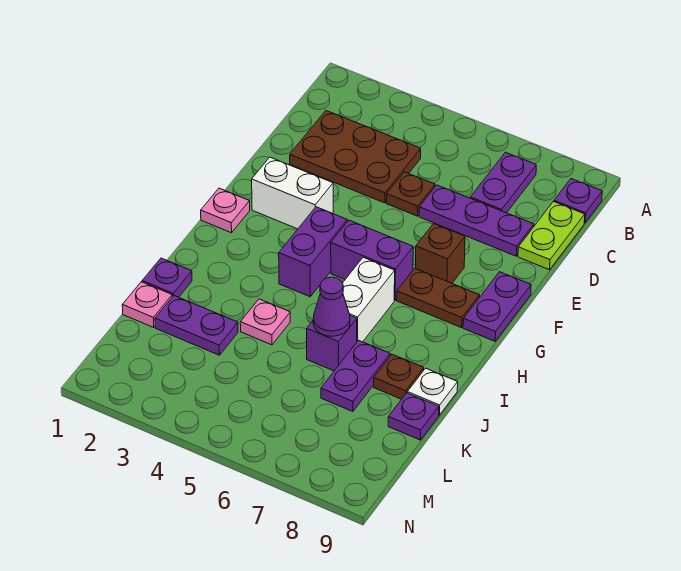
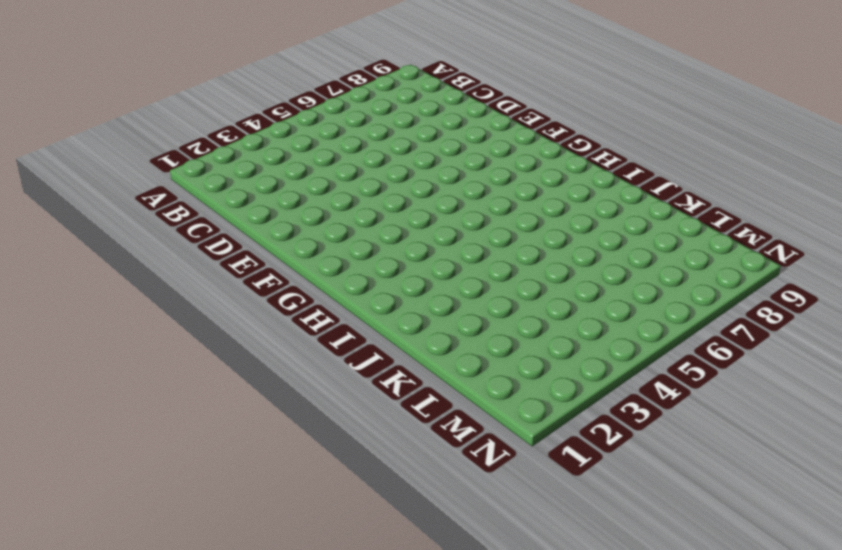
none -> purple plate B7:C7 level 1
none -> purple plate B9 level 1
none -> brown plate C2:D4 level 1

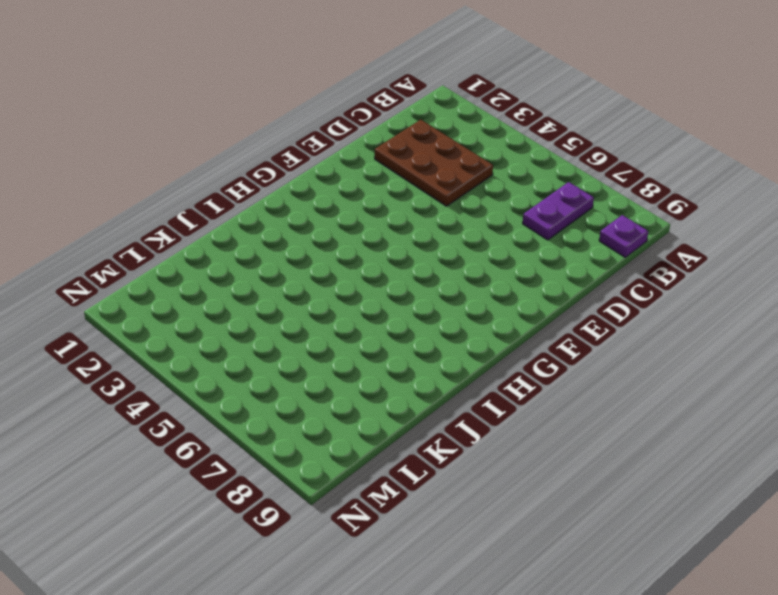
none -> lime plate C9:D9 level 1
none -> brown plate D5 level 1
none -> purple plate D6:D8 level 1

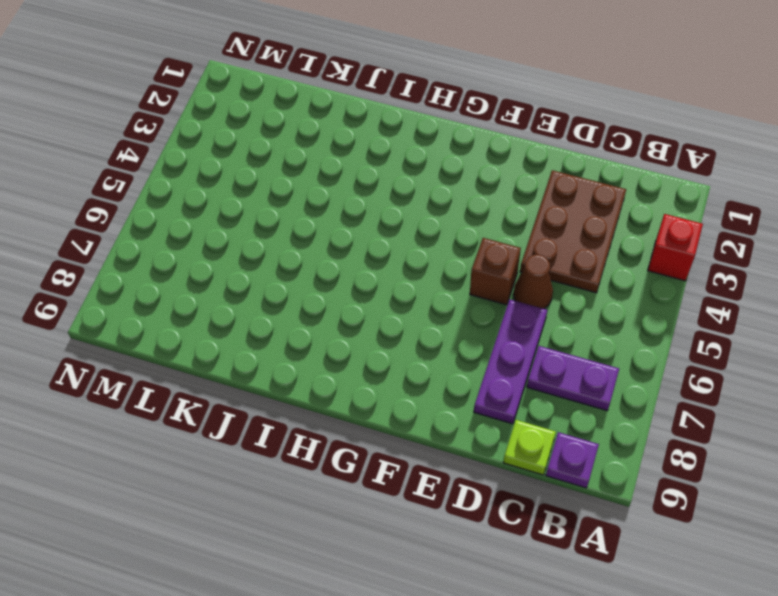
red brick A3 level 1 -> none
lime plate C9 level 1 -> lime plate C9:D9 level 1
brown cone D5 level 1 -> brown plate D5 level 1
brown brick E5 level 1 -> brown brick F7 level 1
none -> white brick F2:F3 level 1
none -> purple plate F9:G9 level 1
none -> pink plate G1 level 1

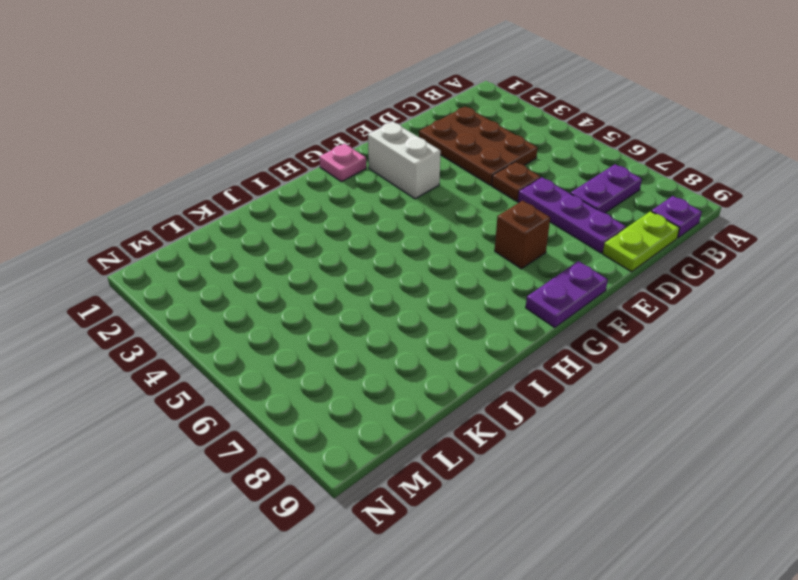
none -> purple brick G4:H4 level 1
none -> purple brick G5:G6 level 1
none -> brown plate G7:G8 level 1

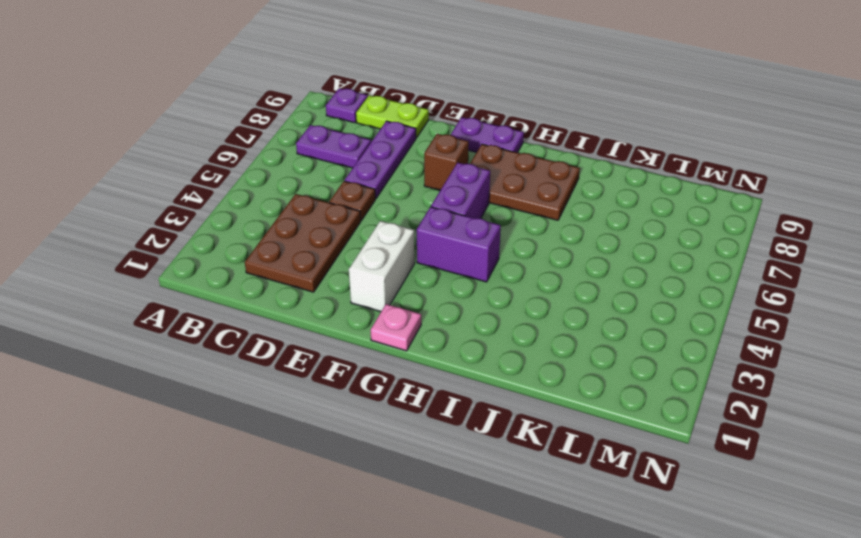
brown plate G7:I8 level 1 -> brown plate G7:G8 level 1
none -> white brick H6:I6 level 1
none -> purple plate J1 level 1
none -> pink plate J4 level 1

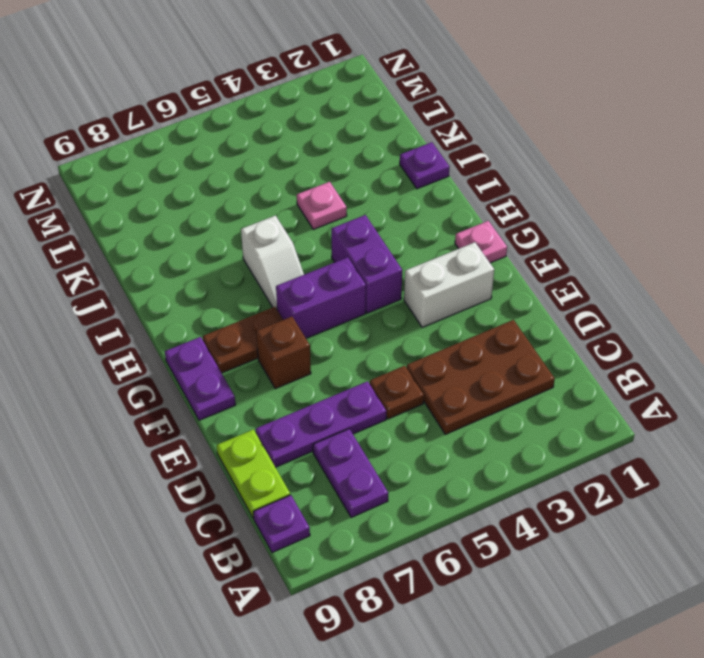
white slope H6:I6 level 1 top I -> white brick H6:I6 level 1
none -> purple brick J6 level 1
none -> purple plate J7:K7 level 1
none -> brown plate J8 level 1

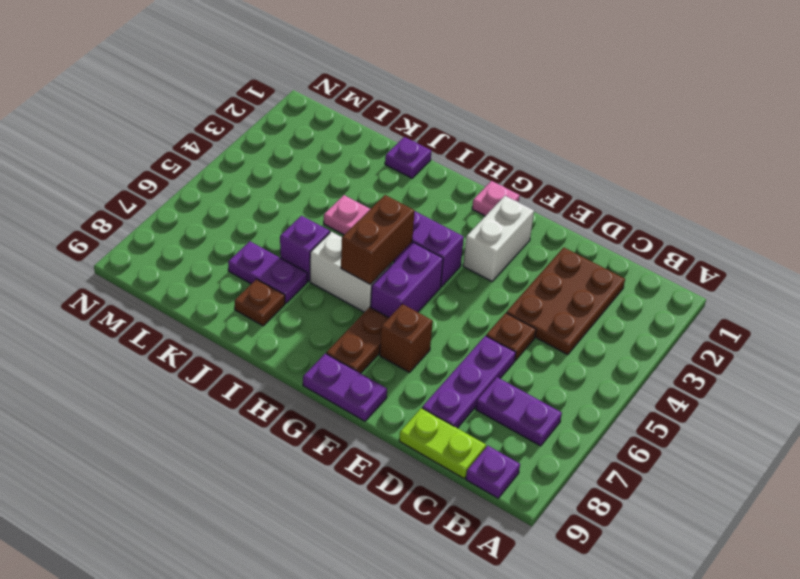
brown brick H5:H6 level 2 -> none
none -> white plate J9 level 1
none -> pink plate K1 level 1
none -> purple plate K2:K3 level 1

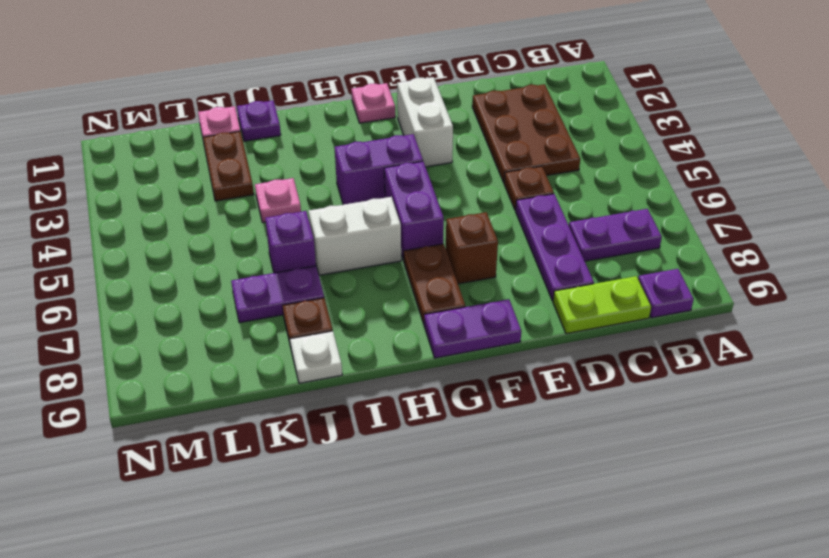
brown plate K2:K3 level 1 -> purple plate K2:K3 level 1
none -> purple plate K9 level 1
none -> purple cone J6 level 2

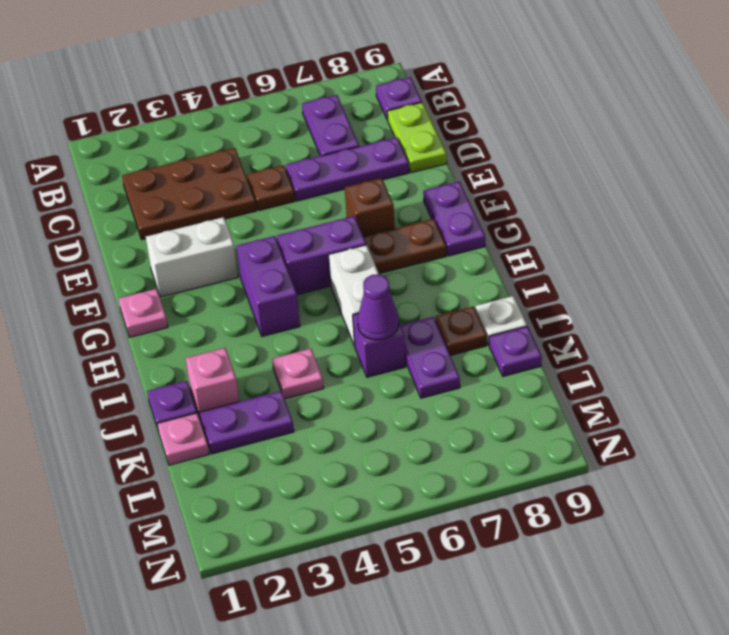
pink brick J2 level 1 -> none

